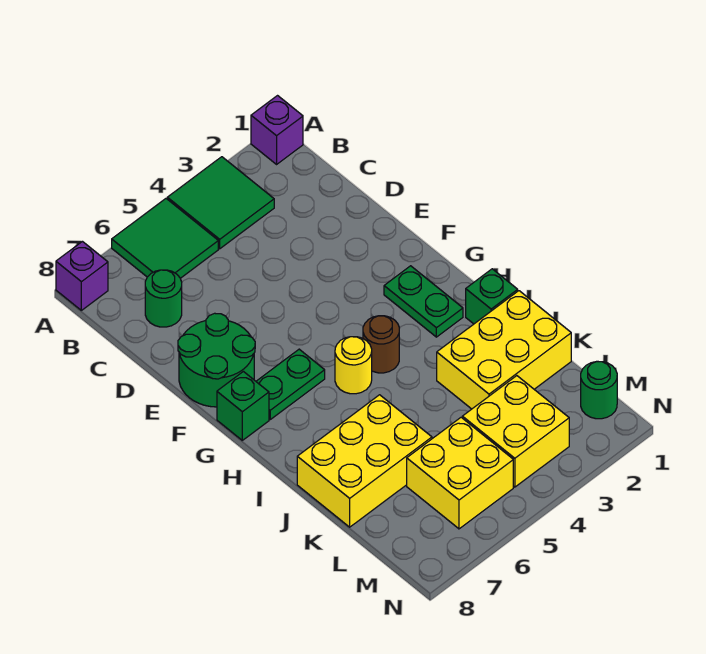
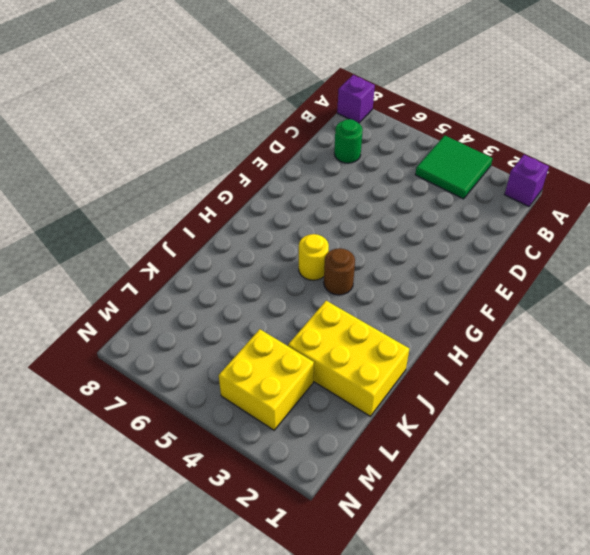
none -> green tile A5:B6 level 1
none -> green round brick E7:F8 level 1
none -> green plate G2:H2 level 1

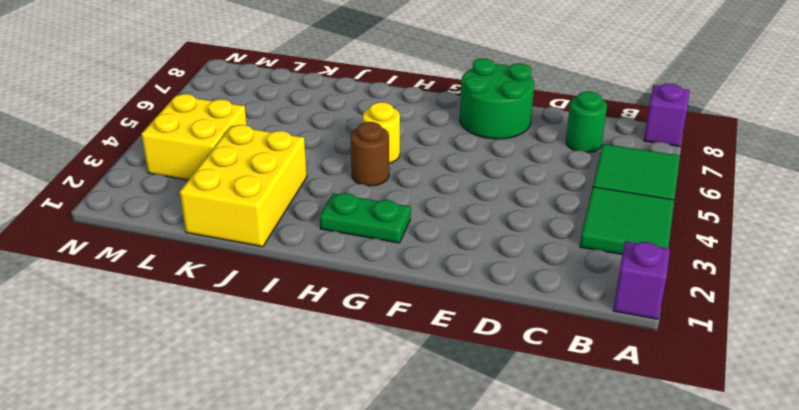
none -> green plate G6:G7 level 1
none -> green brick G8 level 1
none -> green brick I1 level 1

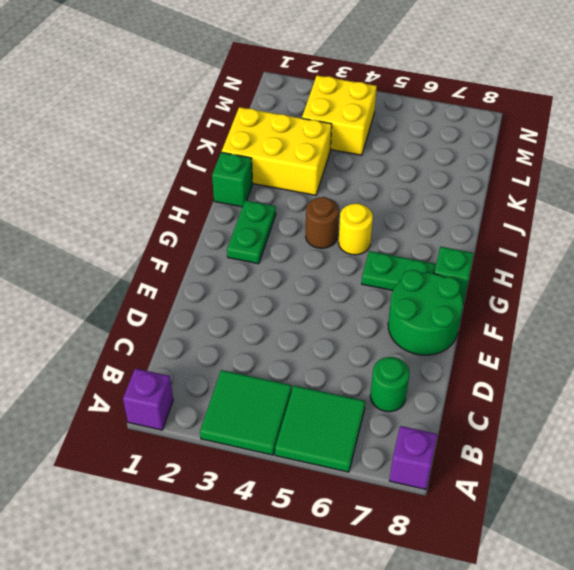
none -> yellow brick J6:K8 level 1
none -> yellow brick L5:M6 level 1
none -> green round brick M1 level 1

